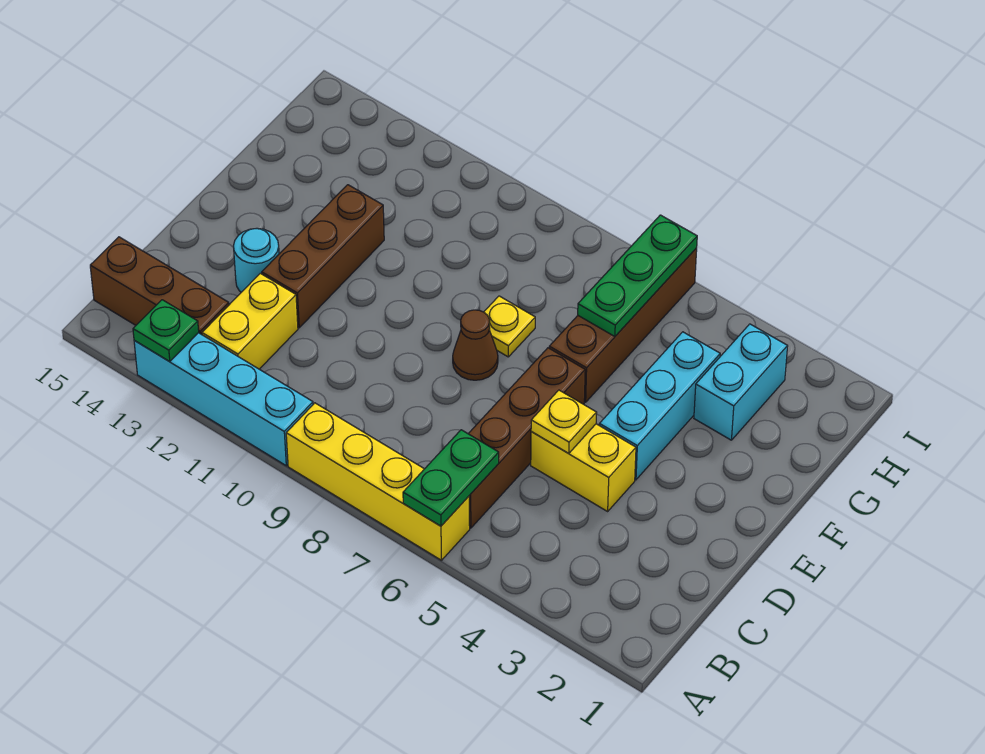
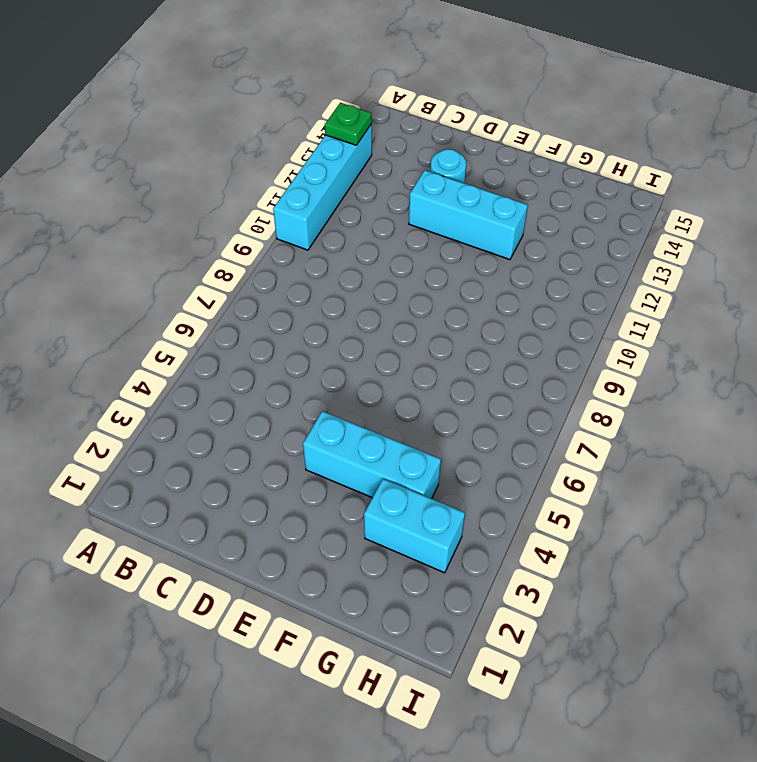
cyan brick D12:F12 level 1 -> brown brick D12:F12 level 1
none -> yellow brick A6:A9 level 1
none -> brown brick B6:E6 level 1
none -> yellow brick B12:C12 level 1

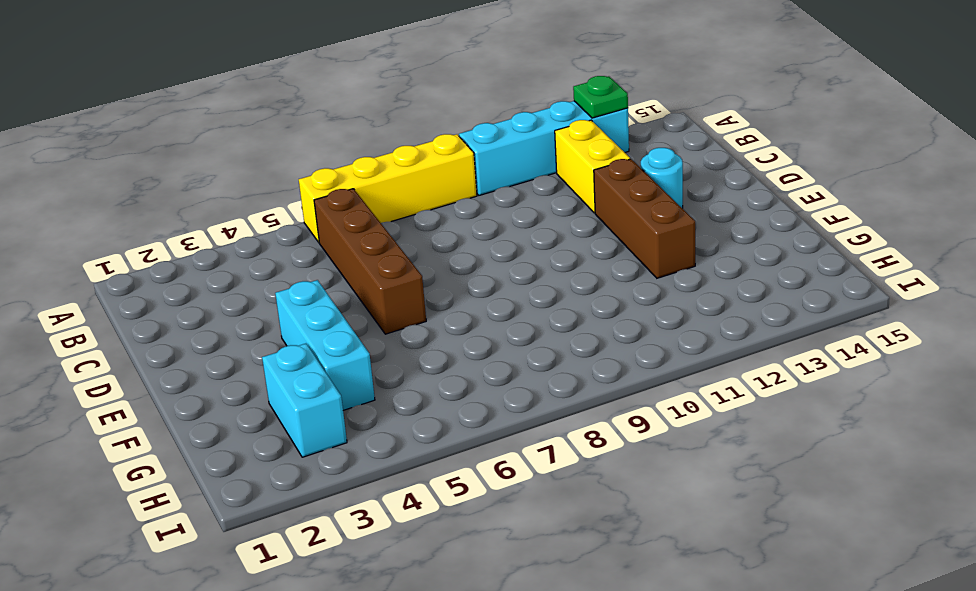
none -> brown brick B13:B15 level 1
none -> yellow brick D4:D5 level 1
none -> brown cone E8 level 1

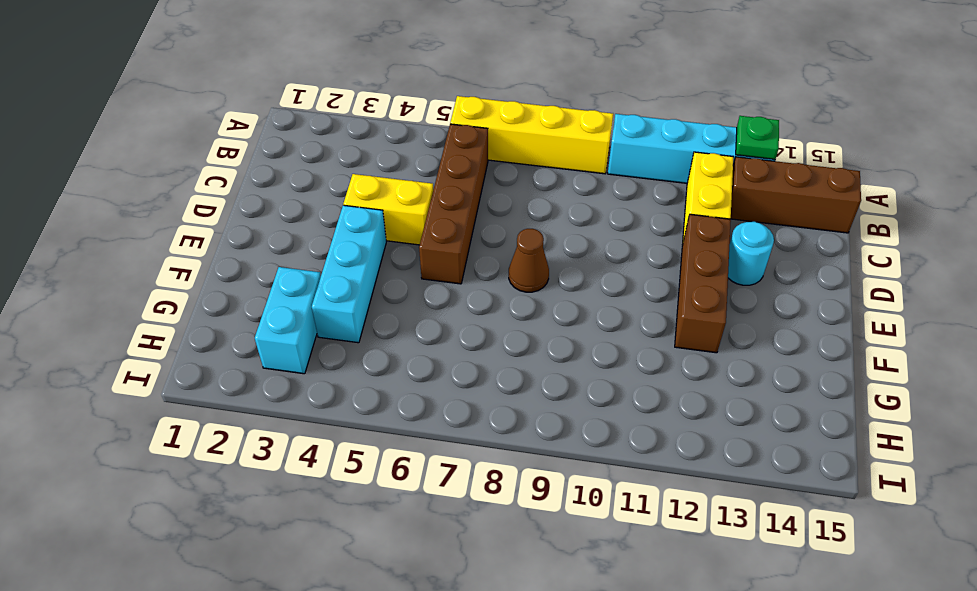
none -> brown brick F6:I6 level 1
none -> yellow plate F8 level 1
none -> green plate A6:B6 level 2

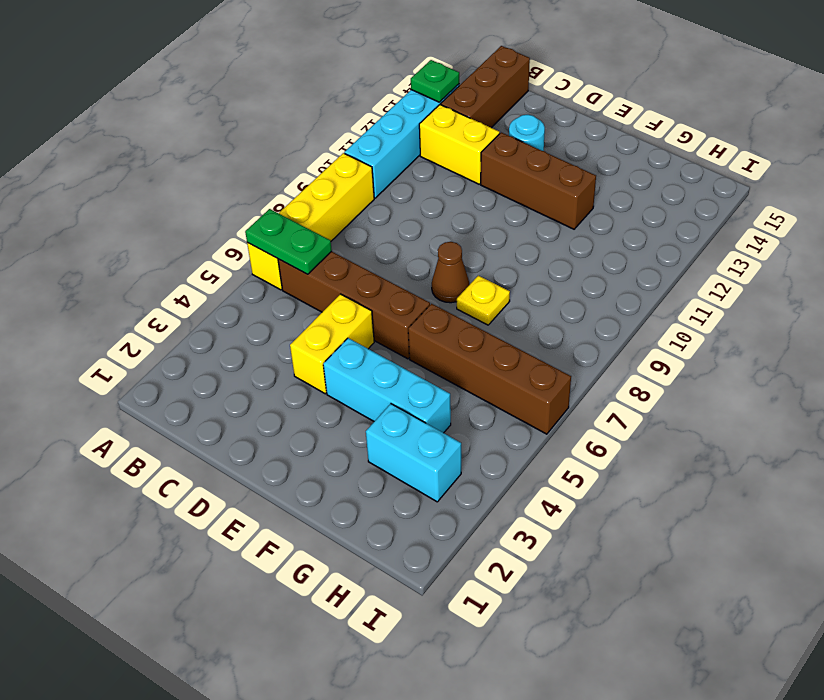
none -> yellow plate D5 level 2
none -> green plate G6:I6 level 2

